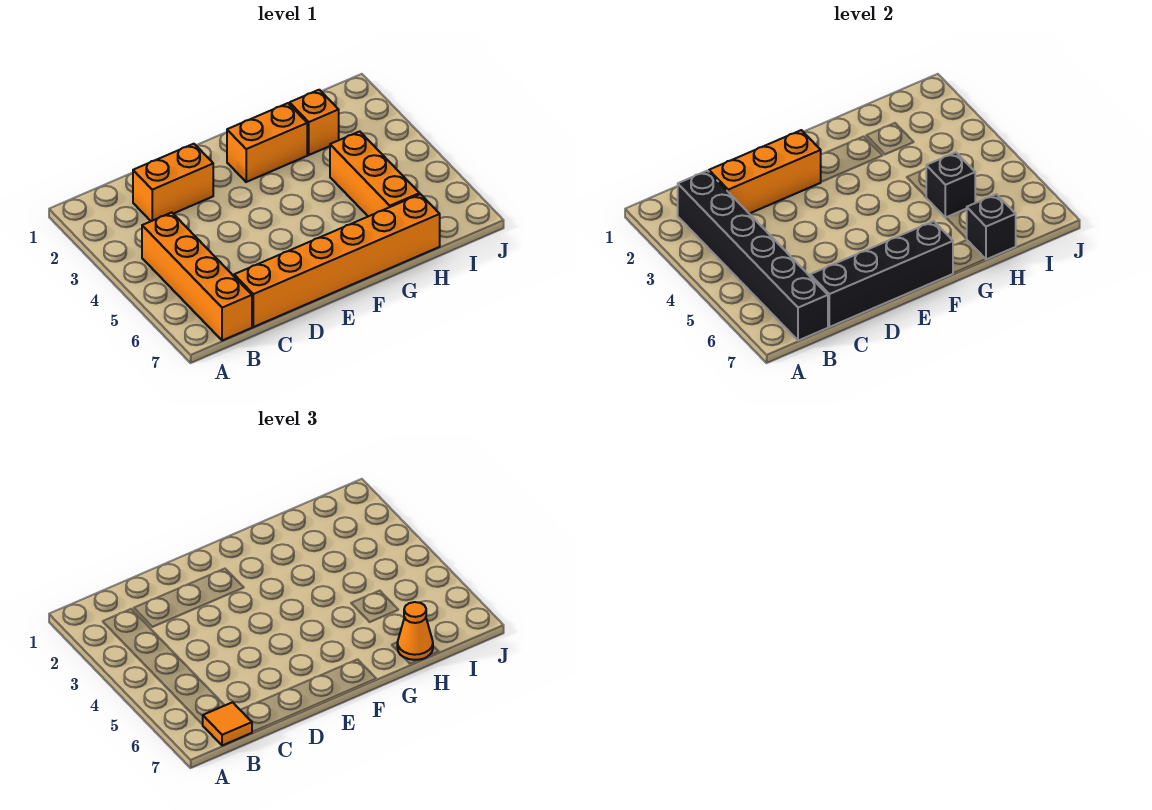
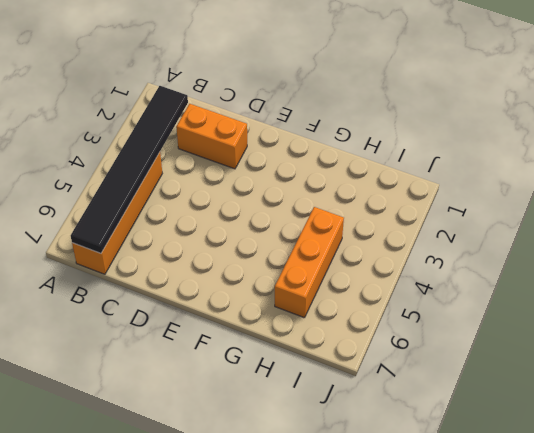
black tile B2:B7 level 2 -> black brick B2:B7 level 2
none -> orange brick C7:H7 level 1
none -> orange brick F2:G2 level 1
none -> orange brick H2 level 1

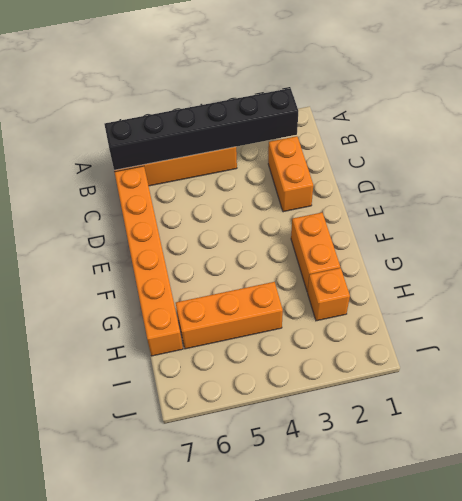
none -> orange brick C2:E2 level 2
none -> black brick C7:F7 level 2
none -> black brick H5 level 2

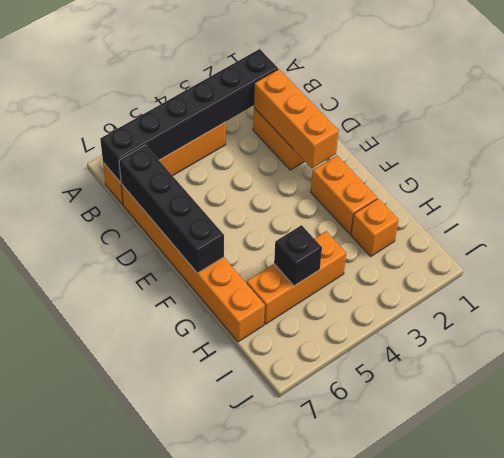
none -> black brick H7 level 2
none -> orange tile B7 level 3
none -> orange cone H7 level 3

